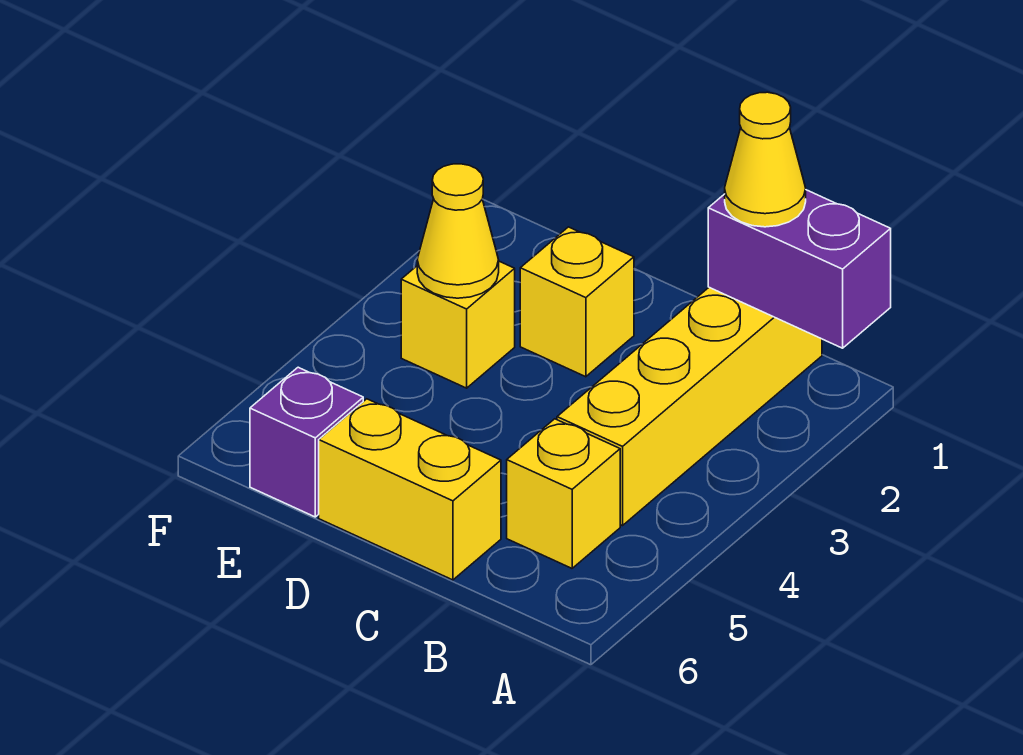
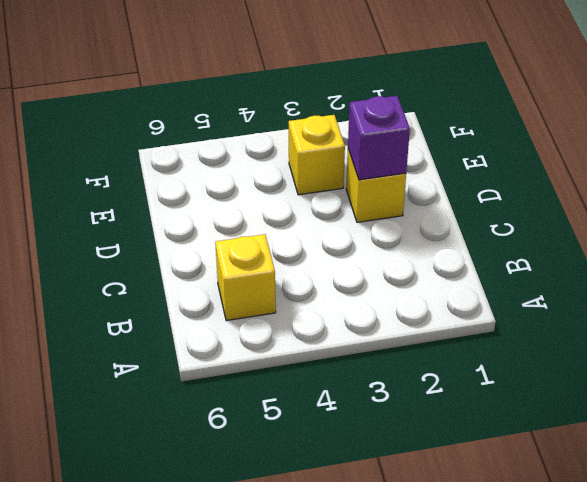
purple brick D2 level 2 -> purple brick E6 level 1
none -> yellow brick B1:B4 level 1
none -> yellow brick C6:D6 level 1

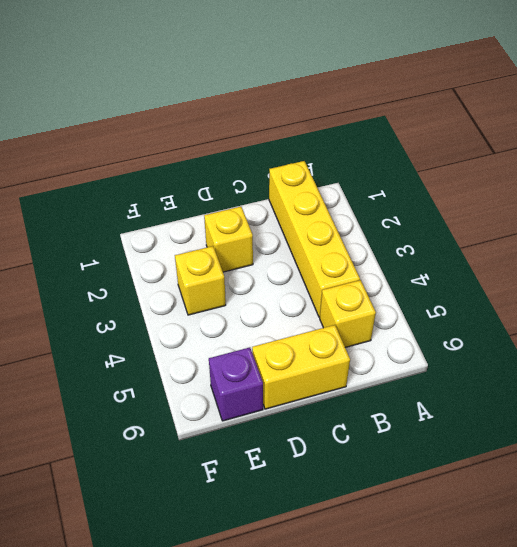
none -> purple brick A1:B1 level 2
none -> yellow cone E3 level 2

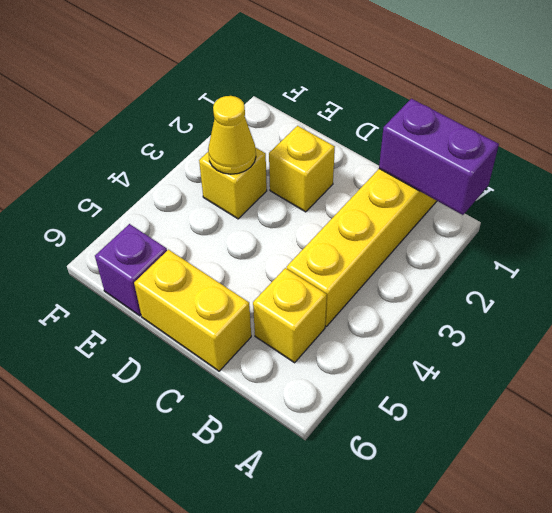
none -> yellow cone B1 level 3

